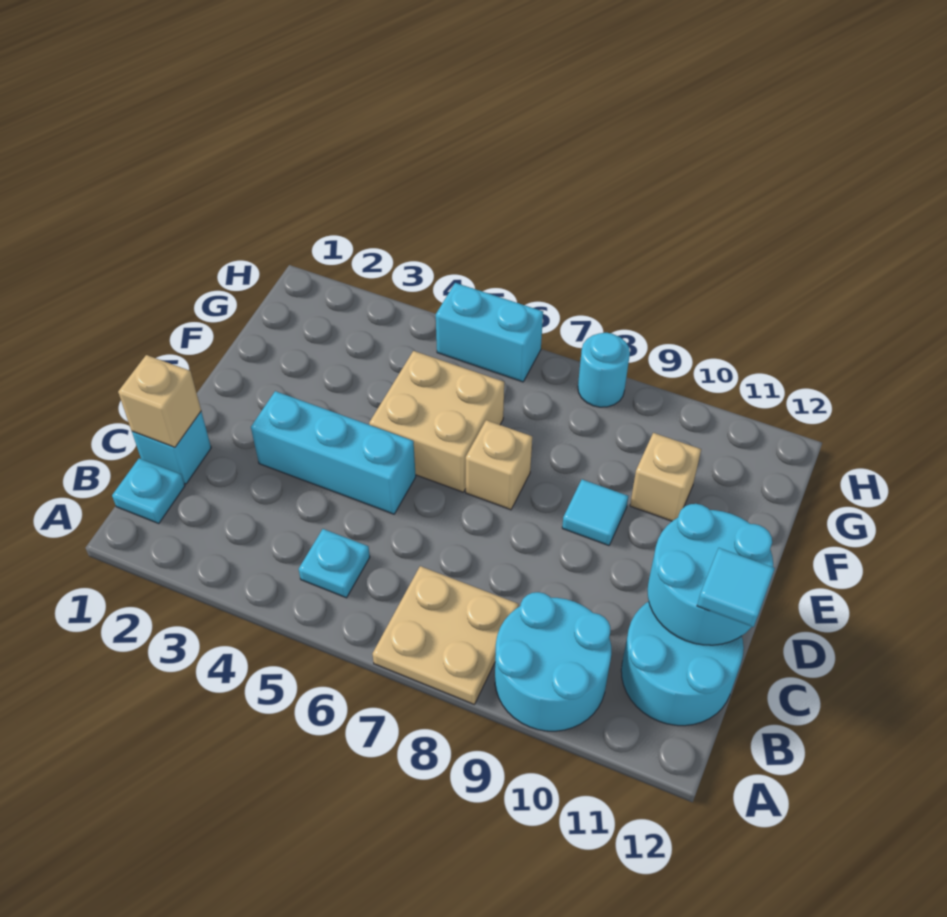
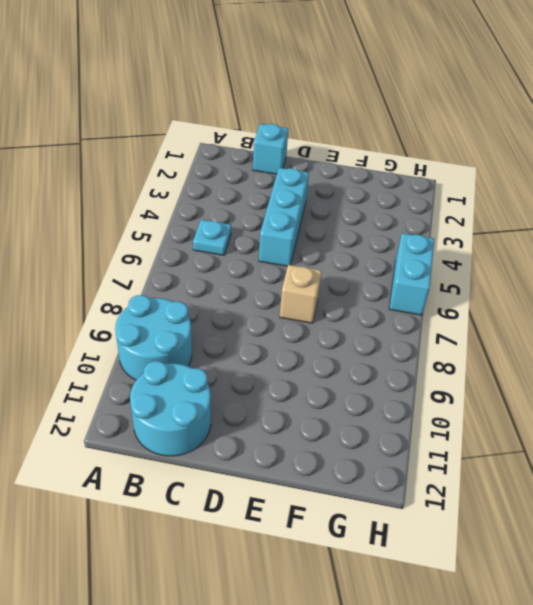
none -> tan plate A7:B8 level 1
none -> cyan plate B1 level 1
none -> tan brick E5:F6 level 1

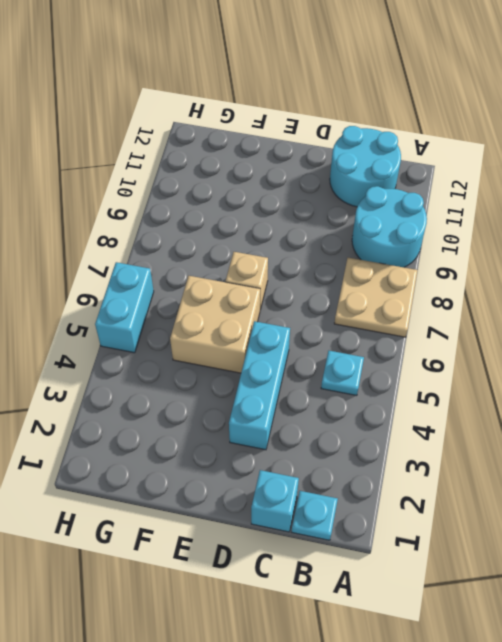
none -> cyan tile E9 level 1
none -> tan brick F10 level 1
none -> cyan round brick H8 level 1

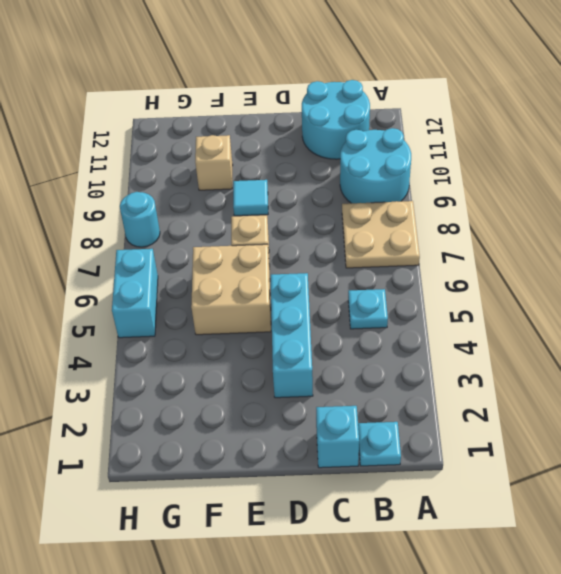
none -> tan brick C1 level 2
none -> cyan round brick C11:D12 level 2
none -> cyan tile C12 level 3

